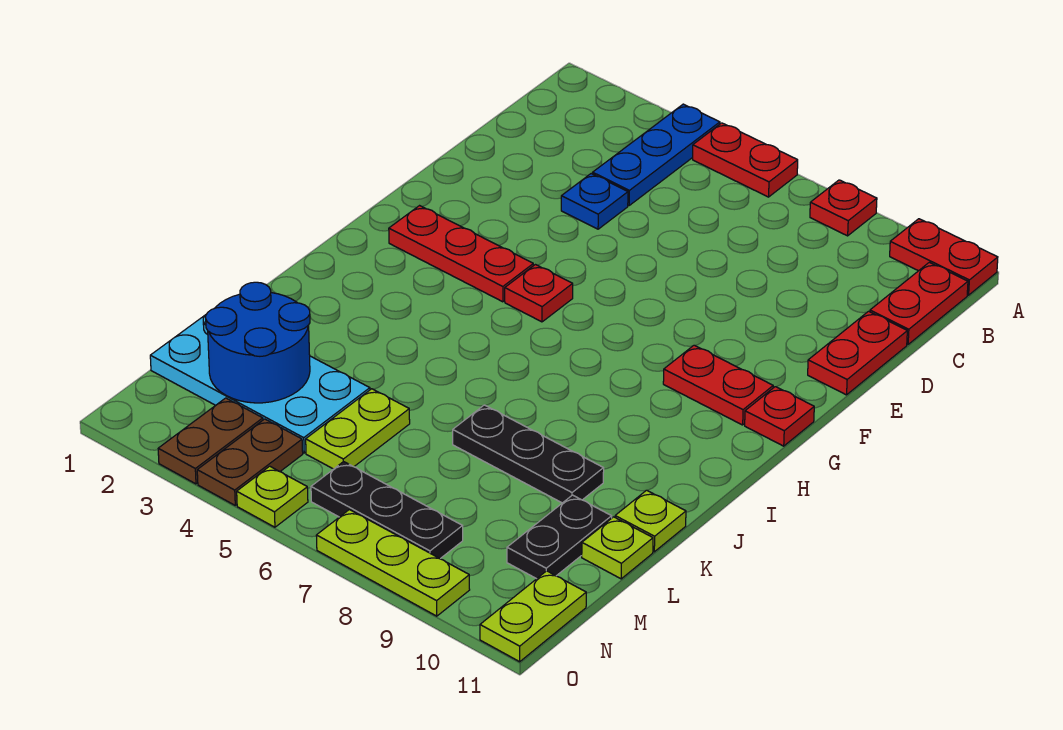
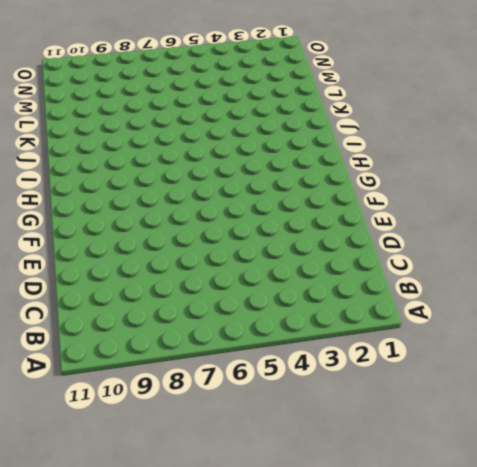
none -> blue plate A4:C4 level 1
none -> red plate A5:A6 level 1
none -> red plate A8 level 1

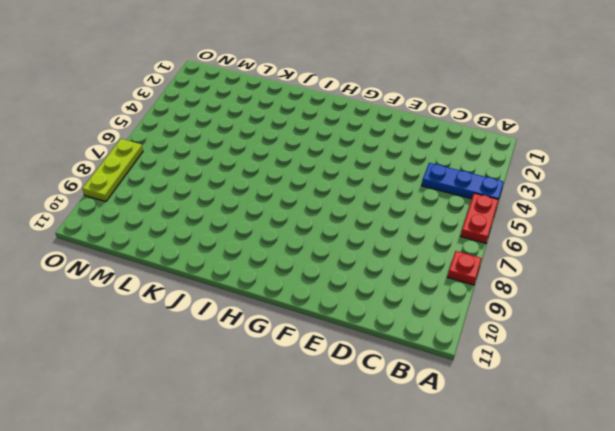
none -> red plate A10:A11 level 1
none -> red plate B11:C11 level 1
none -> blue plate D4 level 1

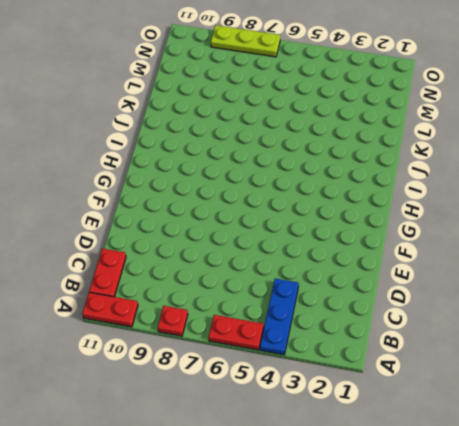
none -> blue plate D4 level 1
none -> red plate D11:E11 level 1
none -> red plate G2:G4 level 1

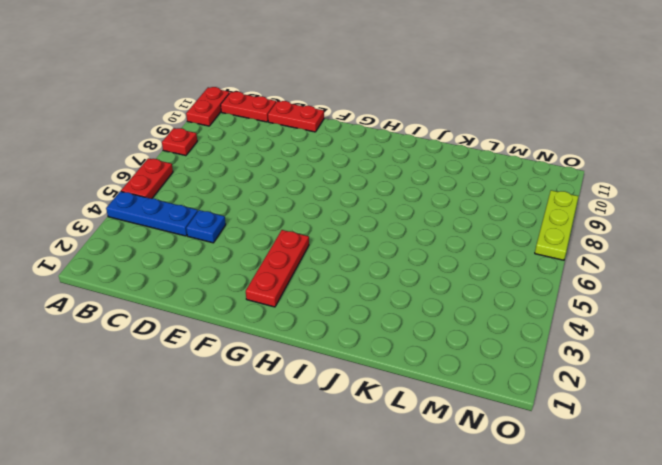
none -> red plate G5 level 1
none -> red plate G9:G10 level 1
none -> red plate G11 level 1

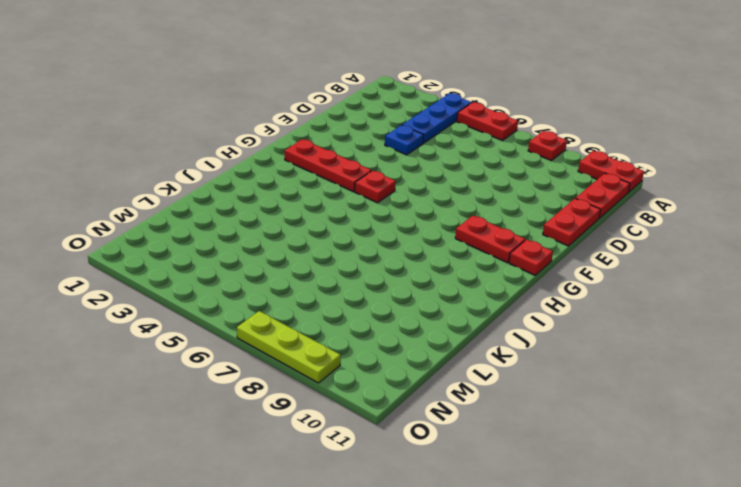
none -> black plate K7:K9 level 1
none -> lime plate K11 level 1
none -> cyan plate L1:M4 level 1

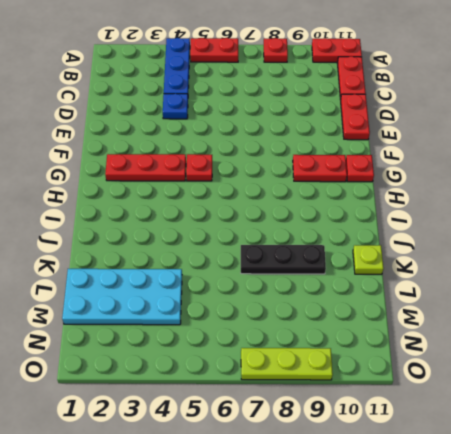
none -> lime plate L5:M5 level 1
none -> black plate L10:M10 level 1
none -> lime plate L11 level 1

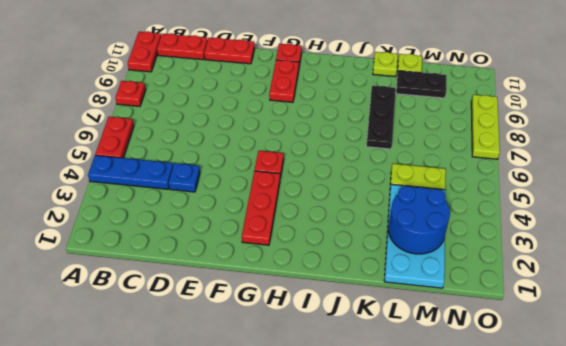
none -> brown plate N3:O3 level 1
none -> brown plate N4:O4 level 1
none -> black plate N6:N8 level 1

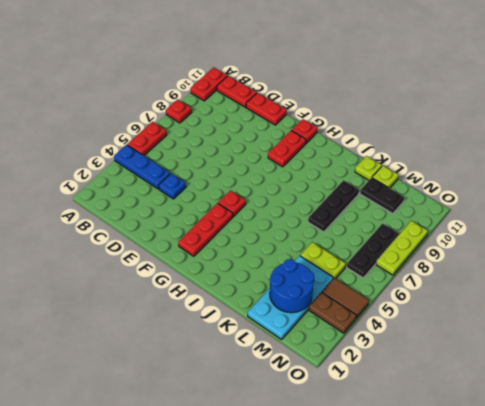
brown tile N4:O4 level 1 -> brown plate N4:O4 level 1
none -> lime plate N11:O11 level 1
none -> lime plate O5 level 1

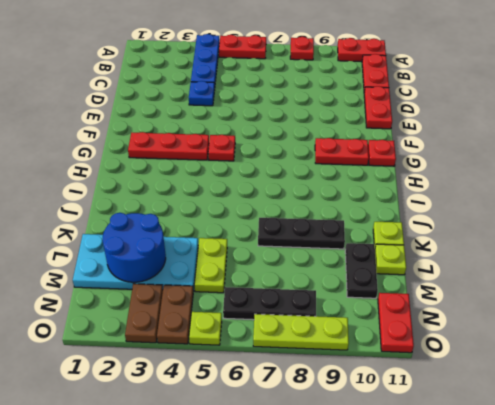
red plate N11:O11 level 1 -> lime plate N11:O11 level 1

